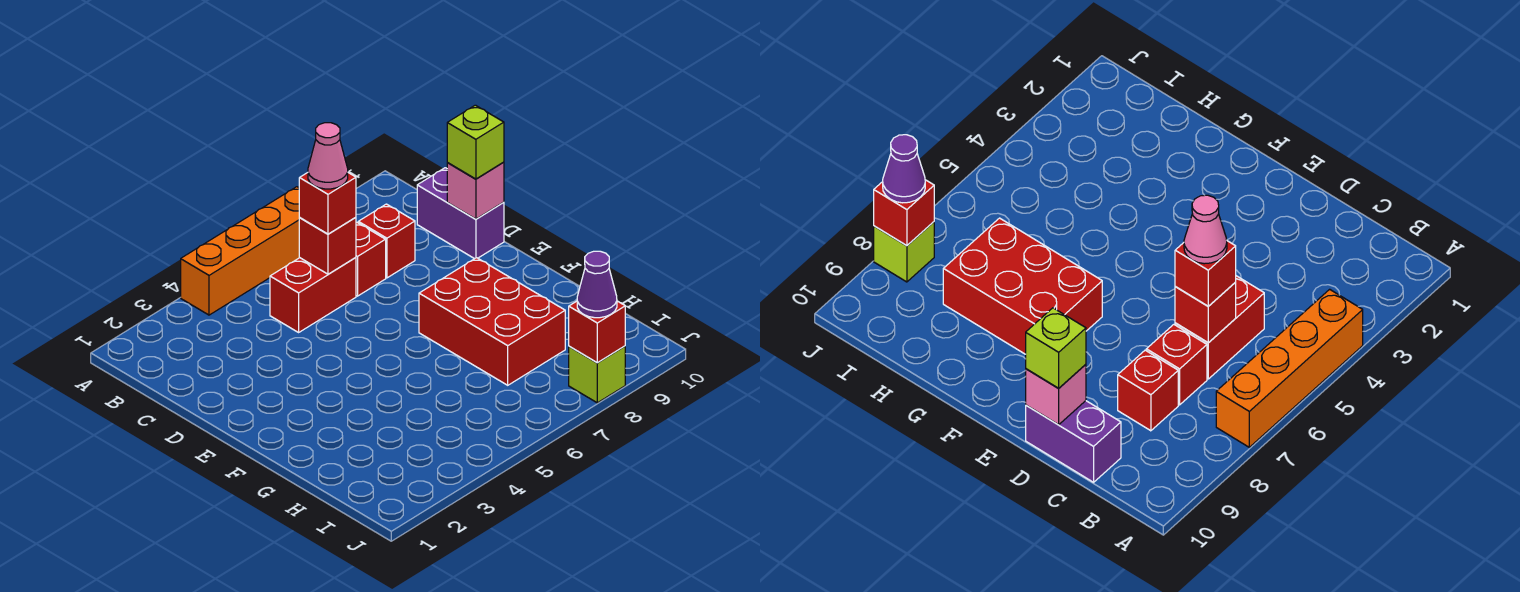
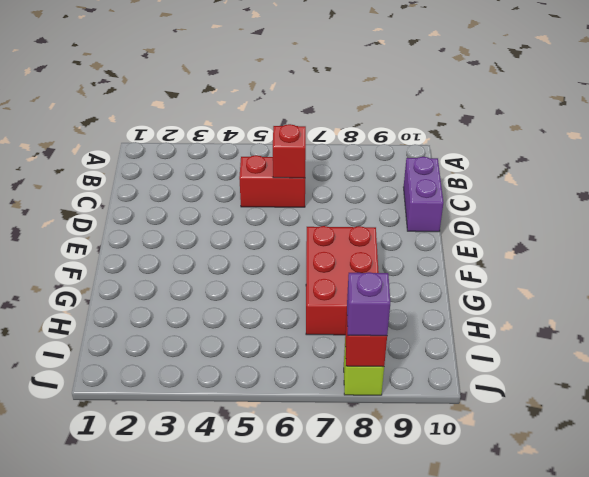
purple brick J8 level 3 -> purple cone J8 level 3
none -> orange brick A4:A7 level 1
none -> red brick C7 level 1
none -> red brick C8 level 1

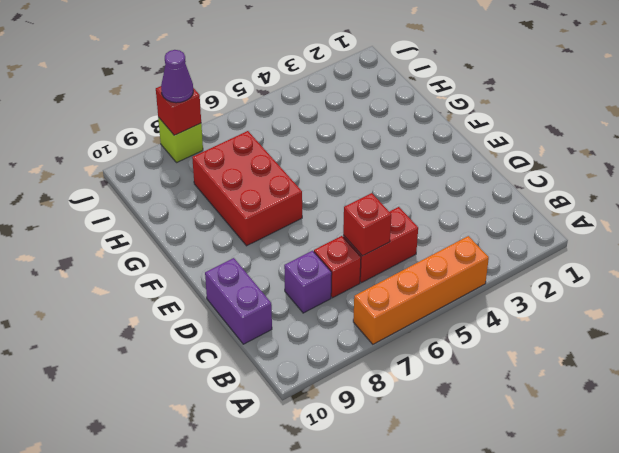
purple brick C8 level 1 -> red brick C8 level 1
none -> pink brick D10 level 2
none -> red brick C6 level 3
none -> lime brick D10 level 3

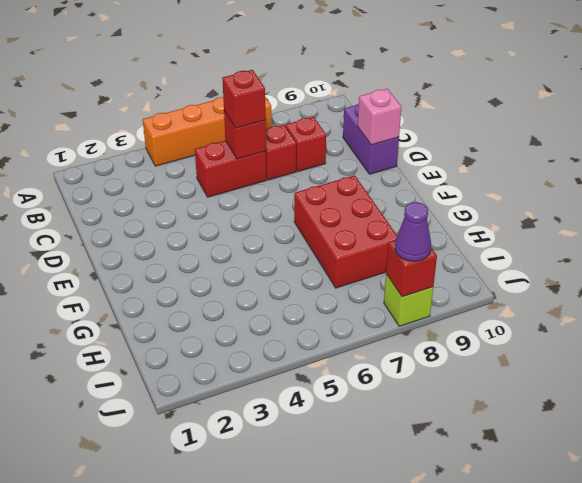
none -> lime brick D10 level 3
none -> pink cone C6 level 4

